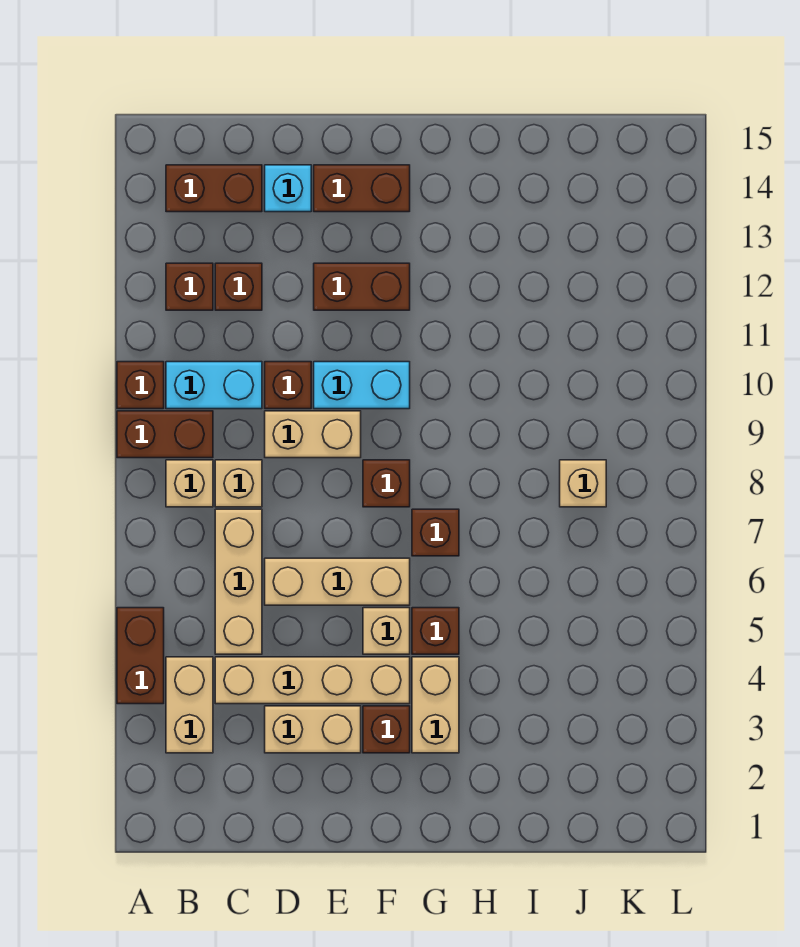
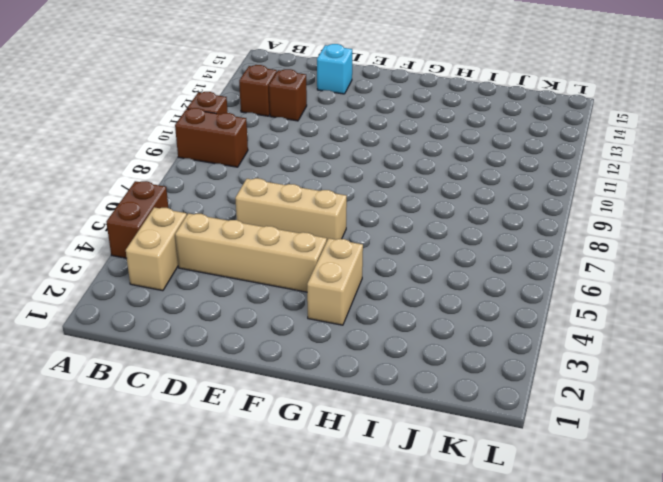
none -> tan brick B8 level 1
none -> cyan brick B10:C10 level 1
none -> brown brick B14:C14 level 1

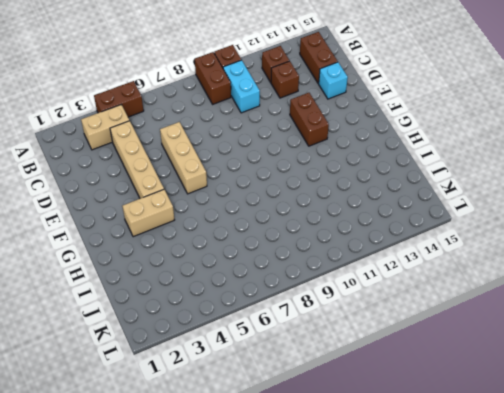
none -> tan brick B8 level 1
none -> tan brick C5:C7 level 1
none -> tan brick C8 level 1

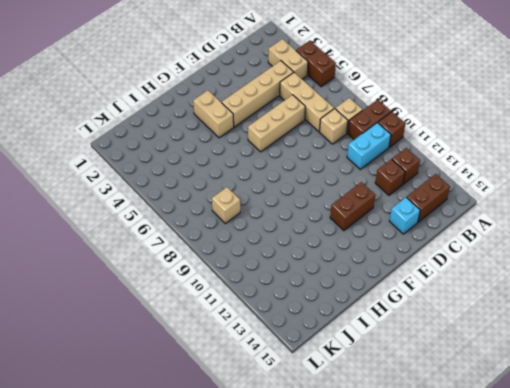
none -> tan brick D3:E3 level 1
none -> tan brick D9:E9 level 1
none -> brown brick D10 level 1

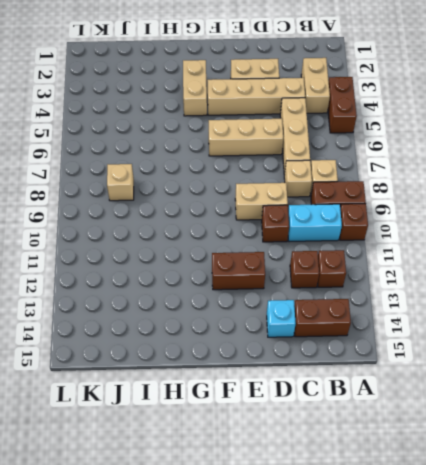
none -> cyan brick E10:F10 level 1
none -> brown brick E14:F14 level 1
none -> brown brick F3 level 1

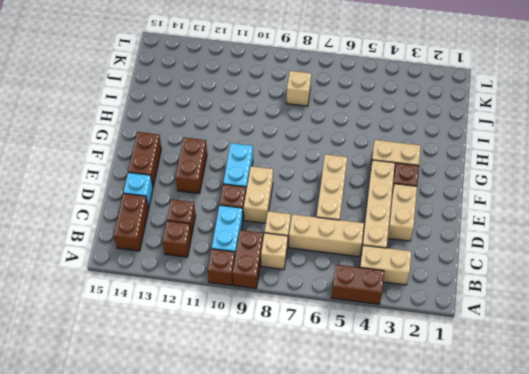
none -> tan brick F5 level 1
none -> brown brick F8 level 1
none -> brown brick G5 level 1

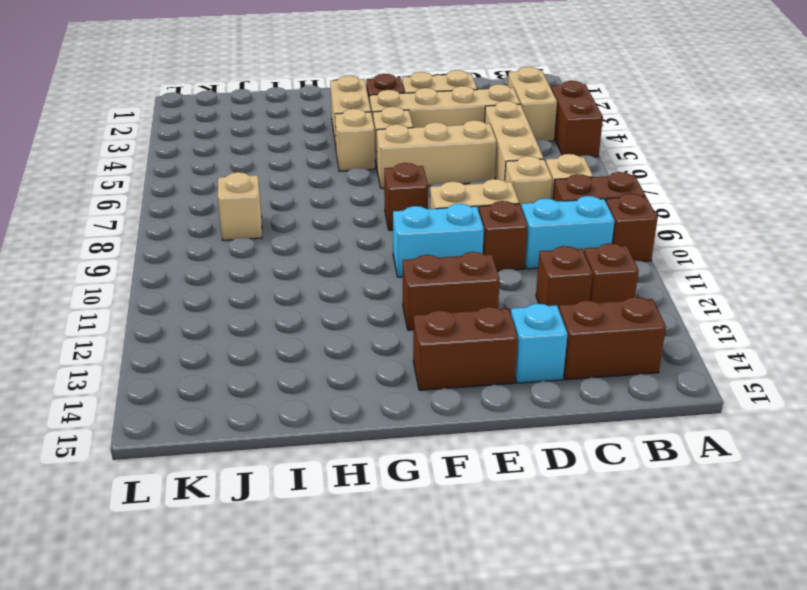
tan brick G5 level 1 -> brown brick G5 level 1
none -> brown brick G7 level 1

